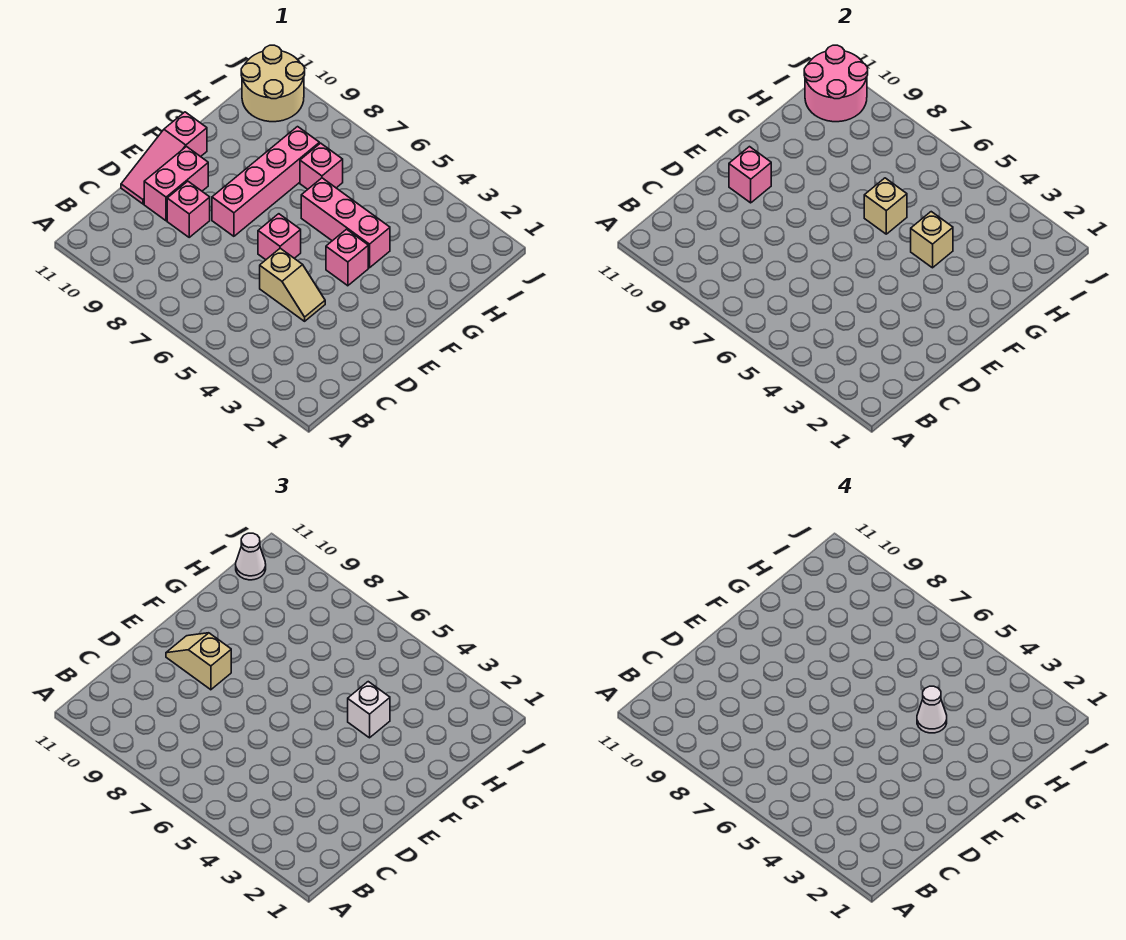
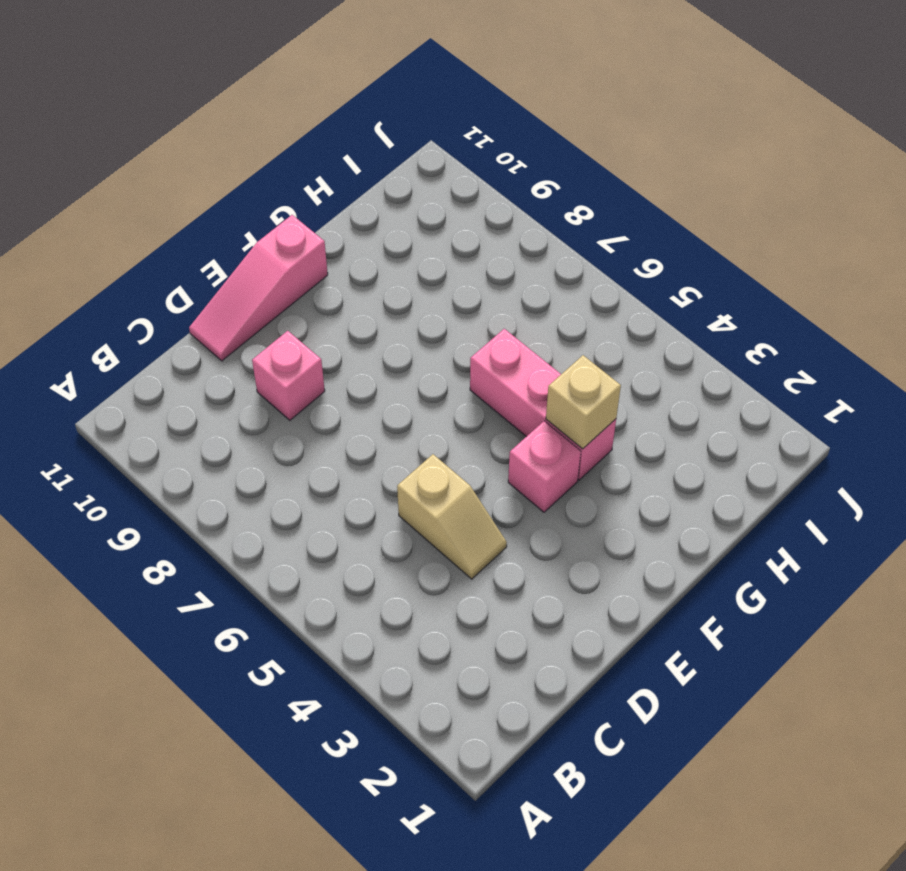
none -> pink brick D10:E10 level 1
none -> pink brick E6 level 1
none -> pink brick E8:H8 level 1

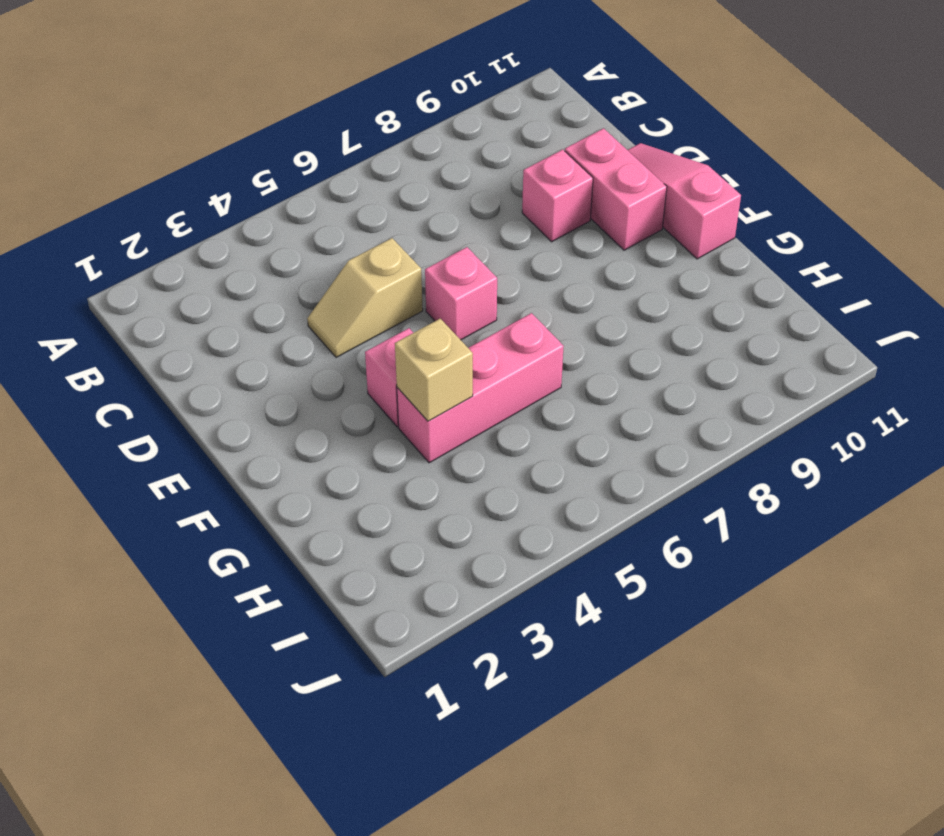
none -> pink brick E8:H8 level 1
none -> pink brick H7 level 1
none -> tan round brick I10:J11 level 1

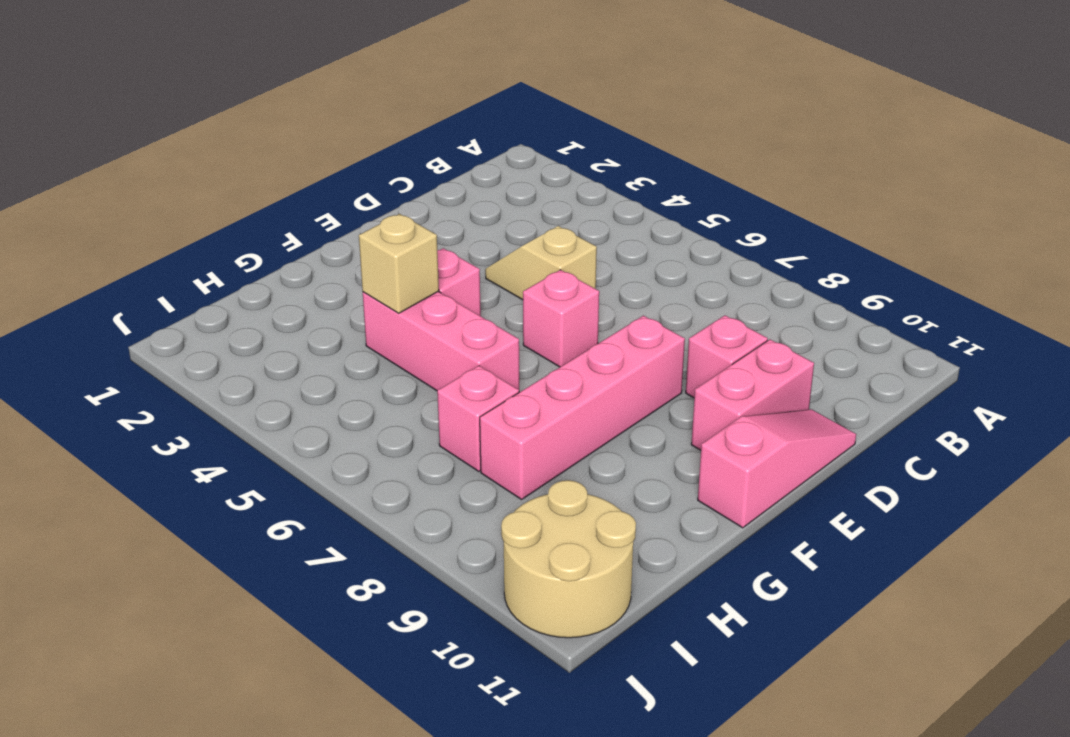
none -> pink brick E10 level 2
none -> tan brick G6 level 2
none -> pink round brick I10:J11 level 2

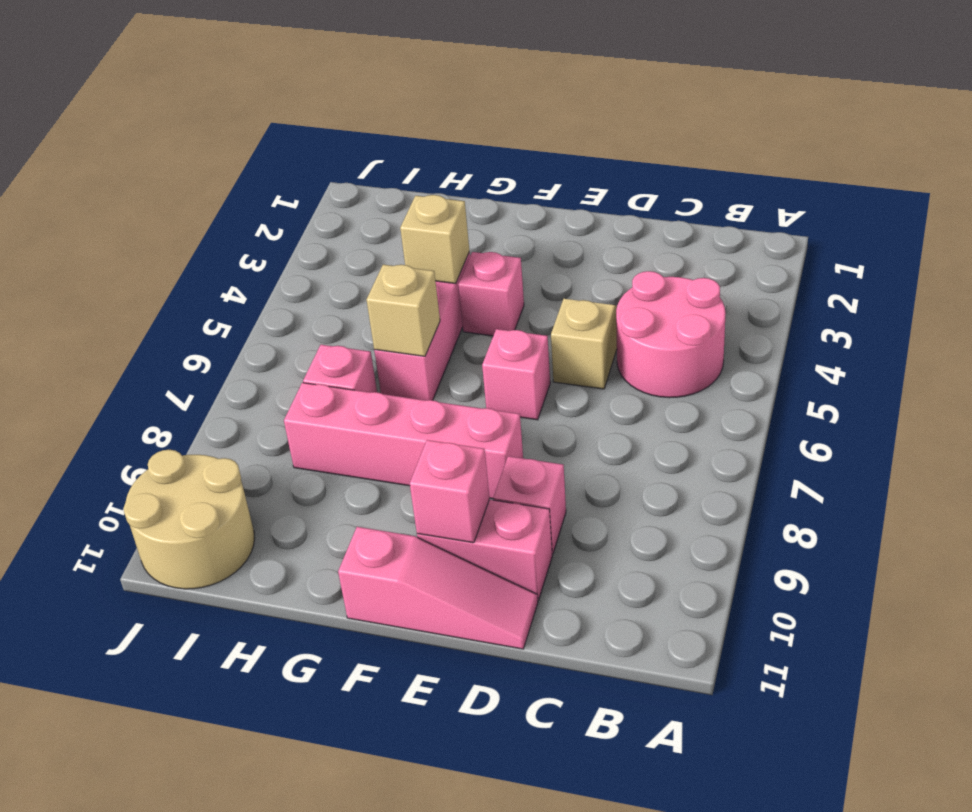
pink round brick B4:C5 level 1 -> pink round brick I10:J11 level 2
none -> tan slope E9:E10 level 3 top 9
none -> white brick G4 level 3
none -> white cone I11 level 3

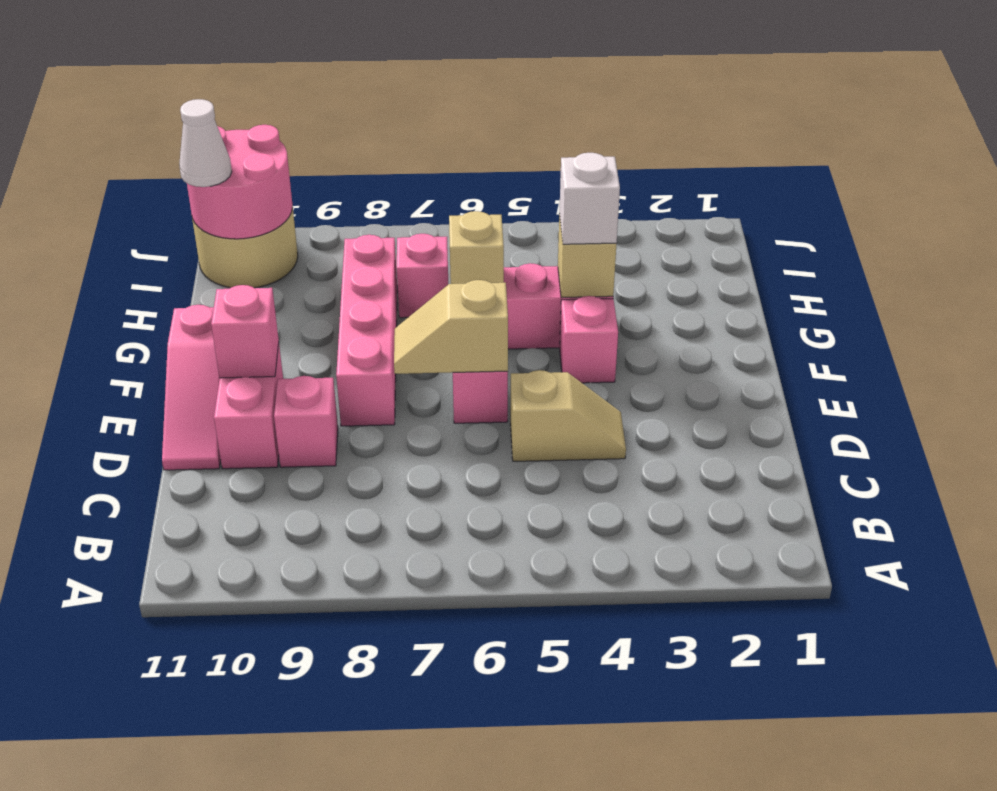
tan slope E6:E7 level 2 top 6 -> tan slope E9:E10 level 3 top 9
none -> white cone G4 level 4

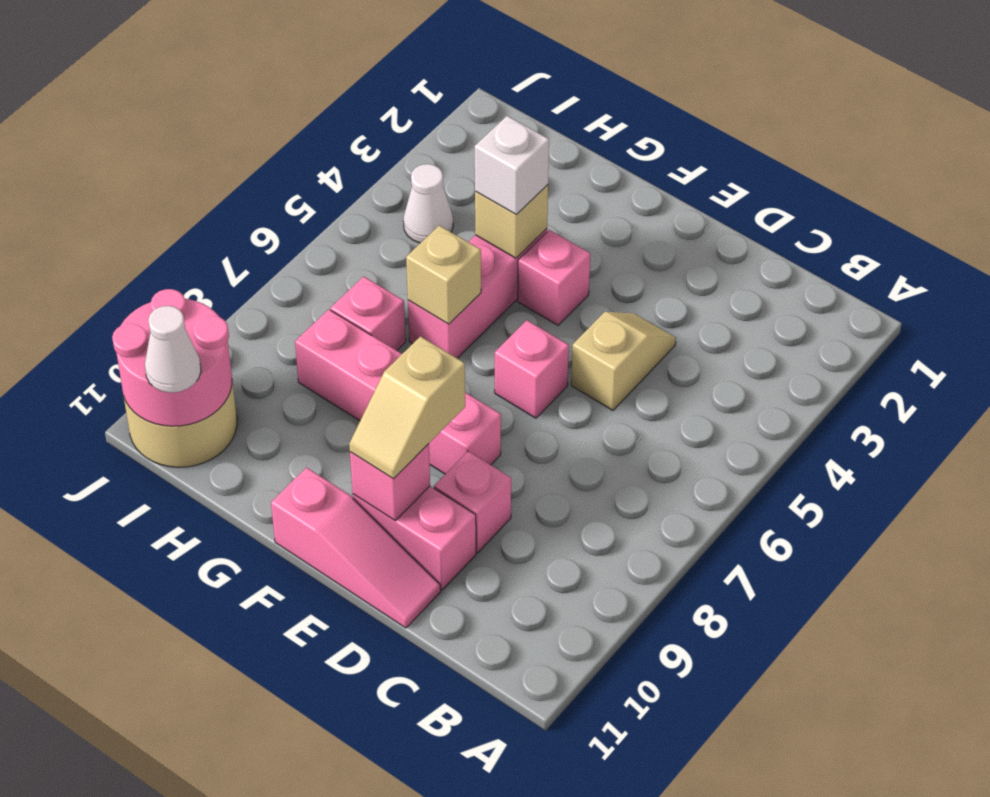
white cone I4 level 1 -> white cone G4 level 4

